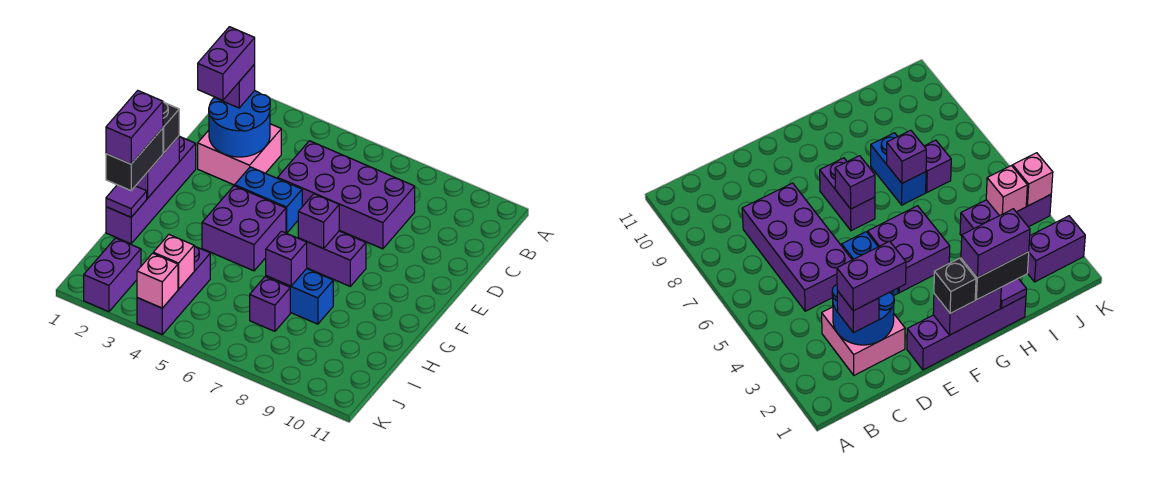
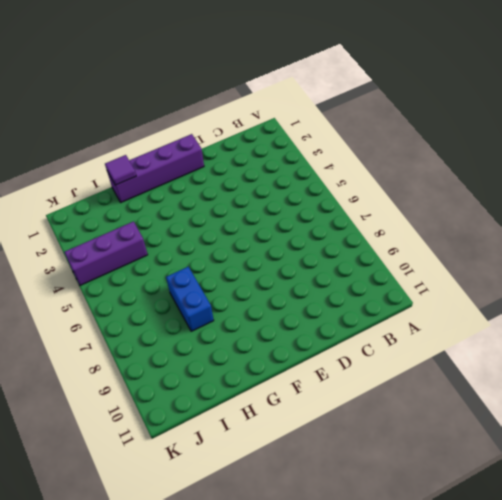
none -> pink brick C2:D3 level 1
none -> purple brick C5:D8 level 1
none -> blue brick E4:E5 level 1

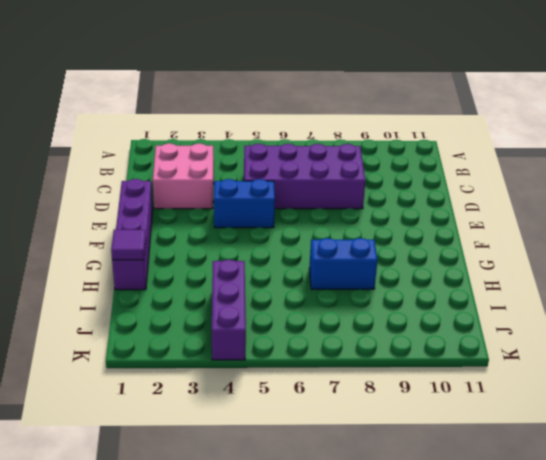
none -> purple brick F4:G5 level 1
none -> purple brick F7:F8 level 1
none -> purple brick I7 level 1

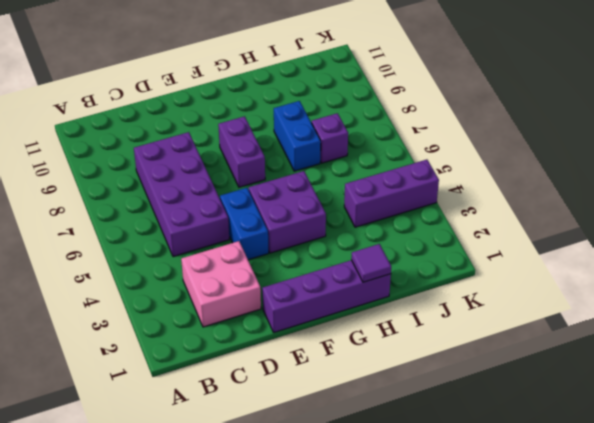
none -> purple brick J2:K2 level 1
none -> blue round brick C2:D3 level 2
none -> purple brick F1:G1 level 2

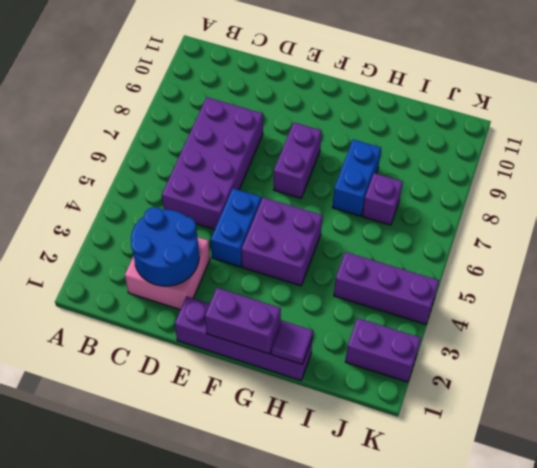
none -> purple brick F7 level 2
none -> purple brick H7 level 2
none -> pink brick J4 level 2

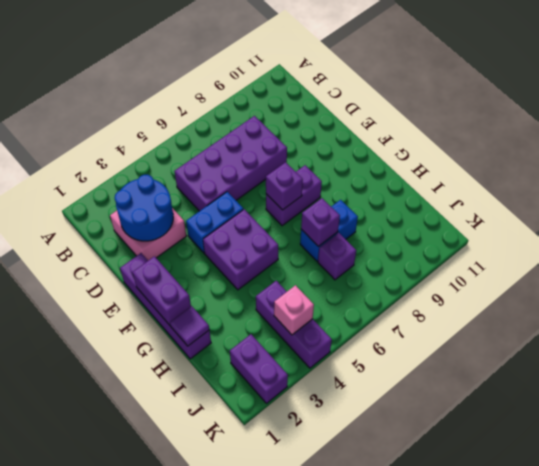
none -> pink brick K4 level 2
none -> purple brick C2 level 3
none -> black brick F1 level 3

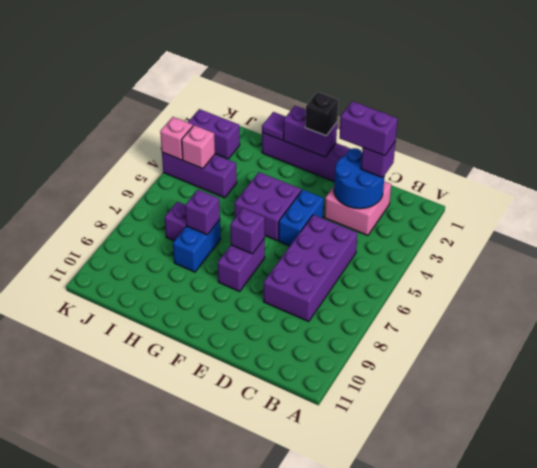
none -> black brick G1:H1 level 3
none -> purple brick G1:H1 level 4

